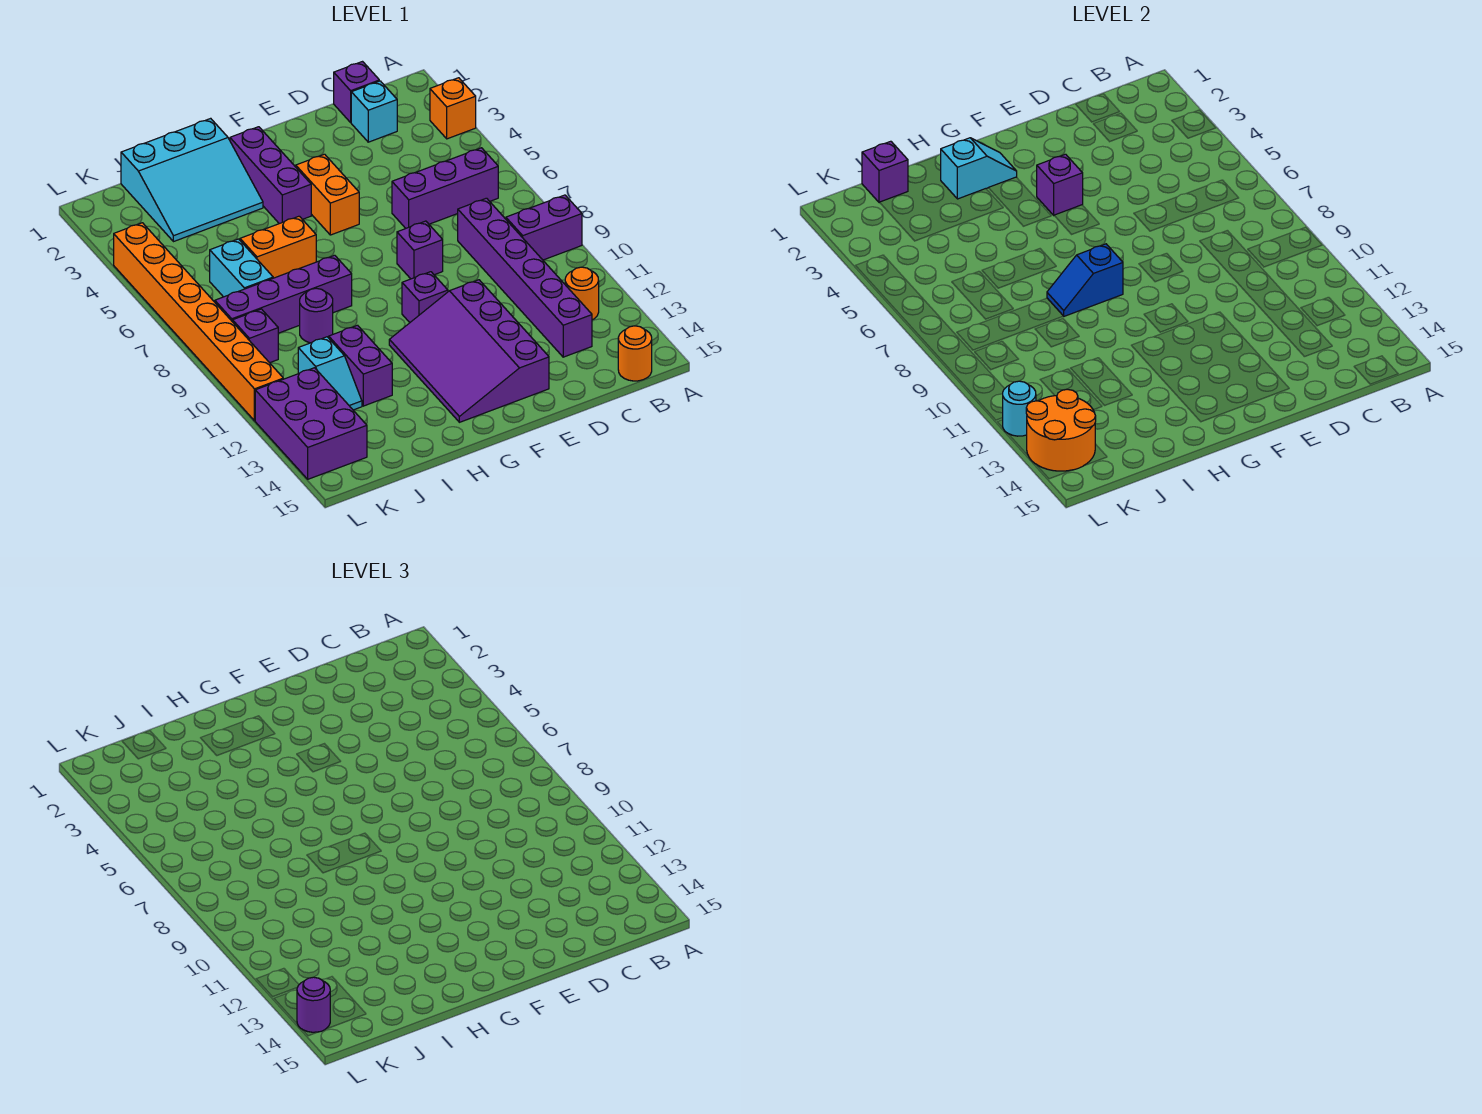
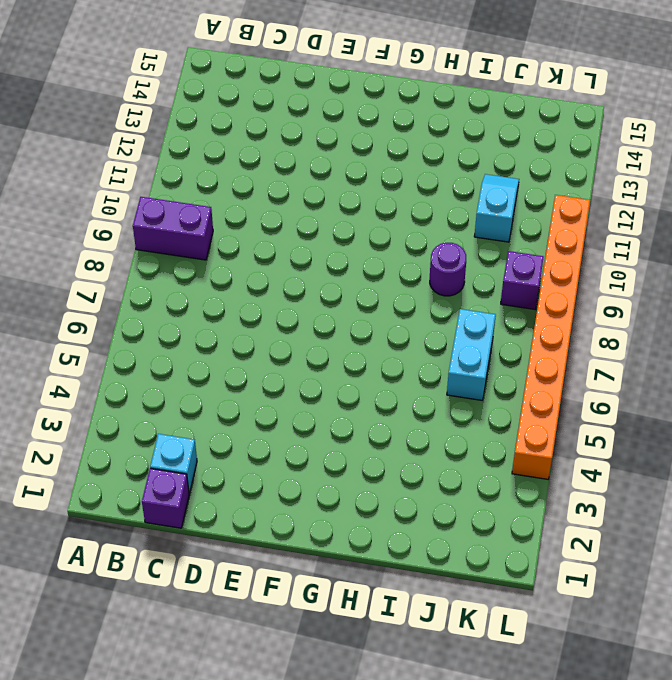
none -> orange brick A3 level 1
none -> purple brick B6:D6 level 1
none -> orange round brick B12 level 1
none -> orange round brick B15 level 1

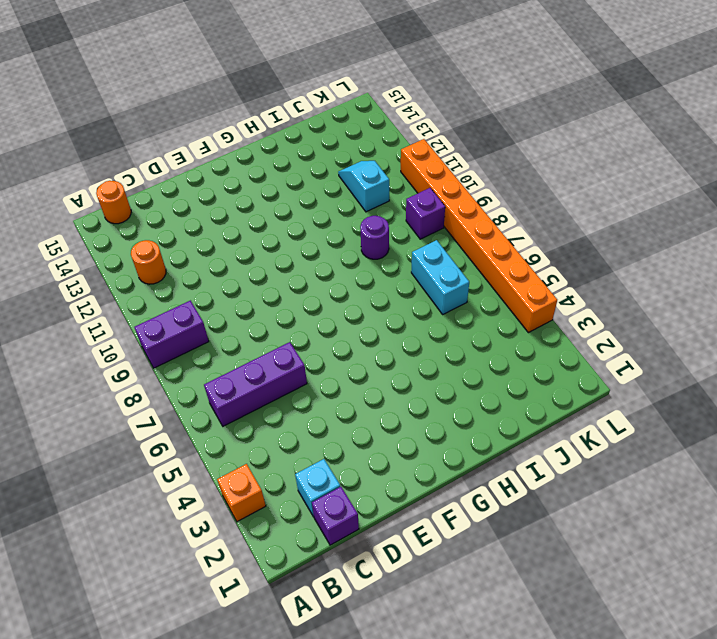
none -> purple brick C8:C13 level 1
none -> purple brick E8 level 1
none -> purple slope E11:G14 level 1 top E
none -> orange brick F4:F5 level 1

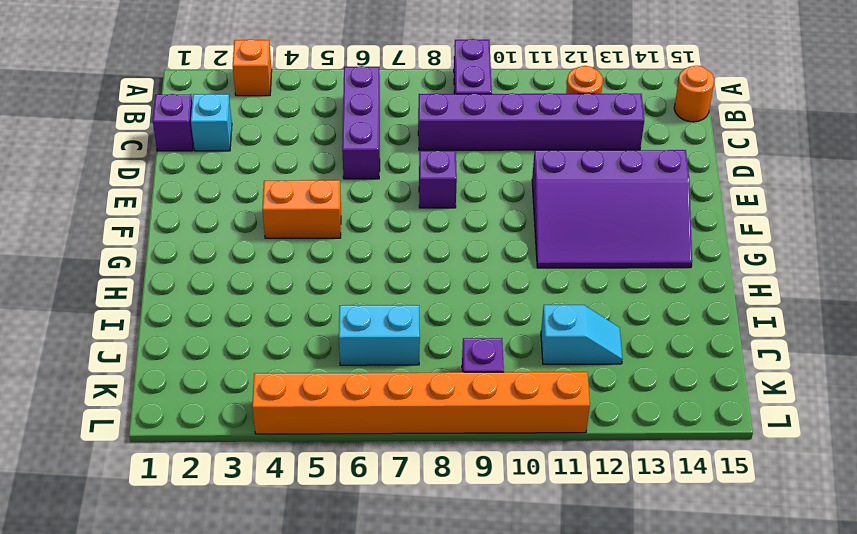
none -> purple brick F10 level 1
none -> purple brick G2:G4 level 1
none -> cyan slope H1:J3 level 1 top 1
none -> orange brick H6:I6 level 1

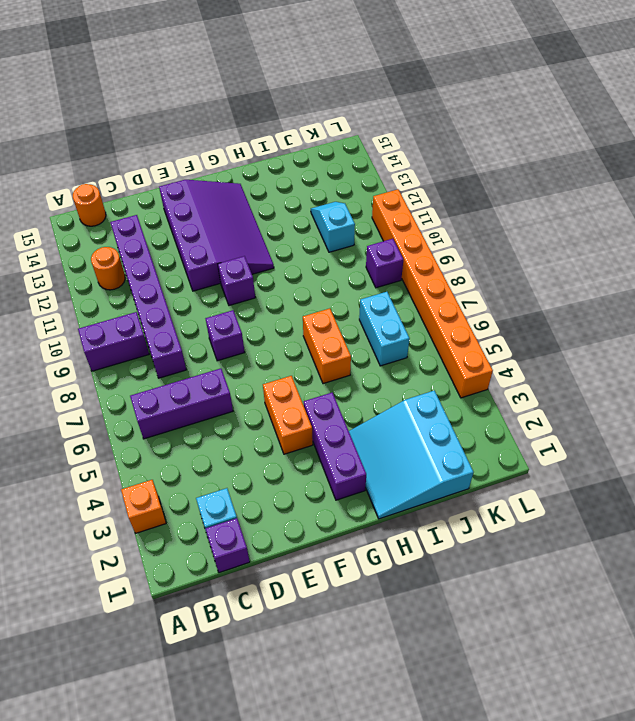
cyan slope H1:J3 level 1 top J -> cyan slope H1:J3 level 1 top 1
orange brick H6:H7 level 1 -> orange brick H6:I6 level 1
none -> purple brick H8:K8 level 1
none -> purple round brick I9 level 1
none -> purple brick I11:I12 level 1
none -> purple brick K12:L14 level 1

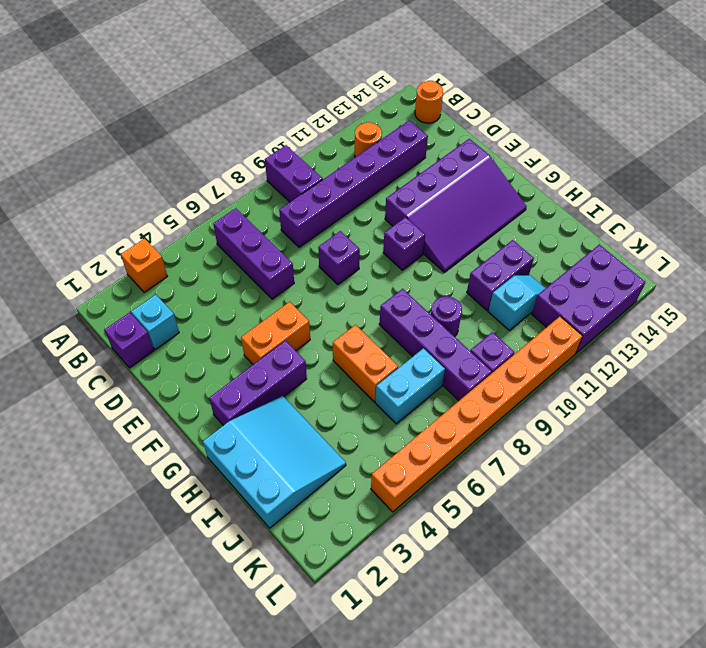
none -> purple brick F4 level 2
none -> cyan slope G2:H2 level 2 top H
none -> blue slope G8:H8 level 2 top G
none -> purple brick J1 level 2

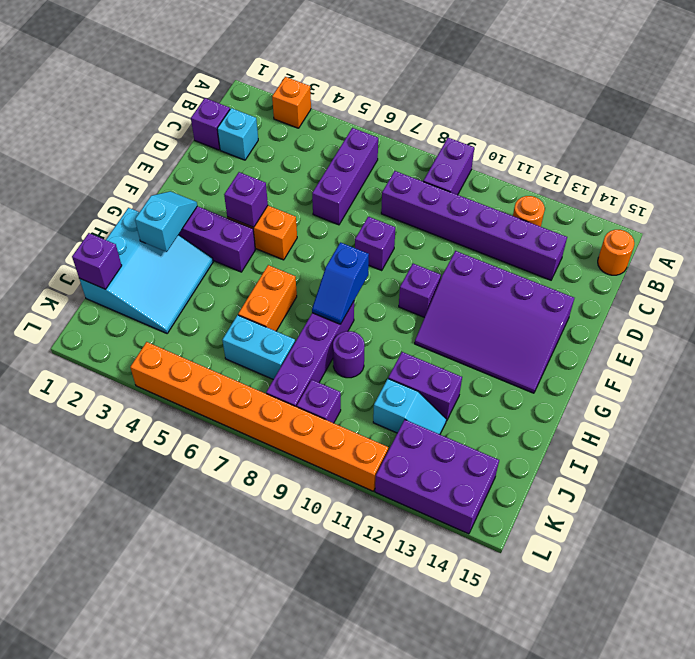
none -> orange round brick K13:L14 level 2
none -> cyan round brick L12 level 2
none -> purple round brick L14 level 3

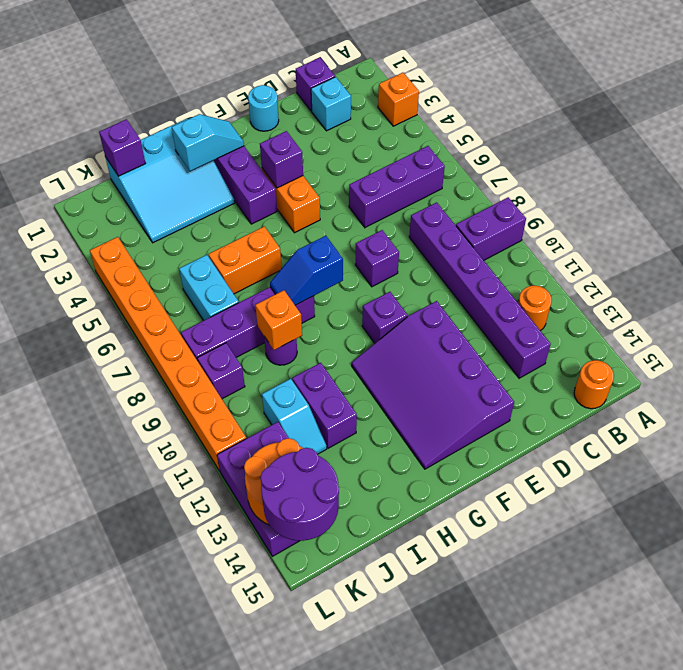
cyan round brick E1 level 1 -> cyan round brick L12 level 2
orange brick I9 level 2 -> none
purple round brick K14:L15 level 3 -> purple round brick L14 level 3

